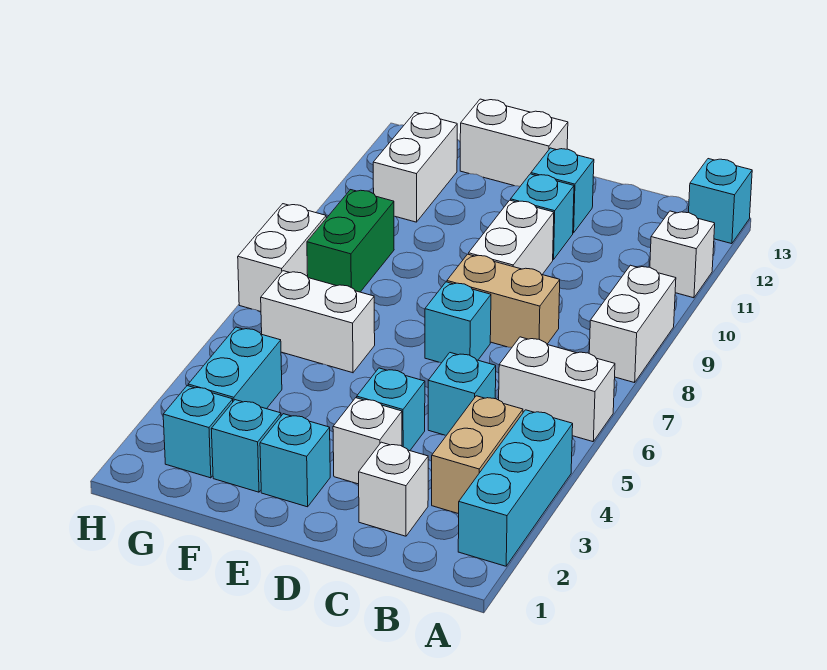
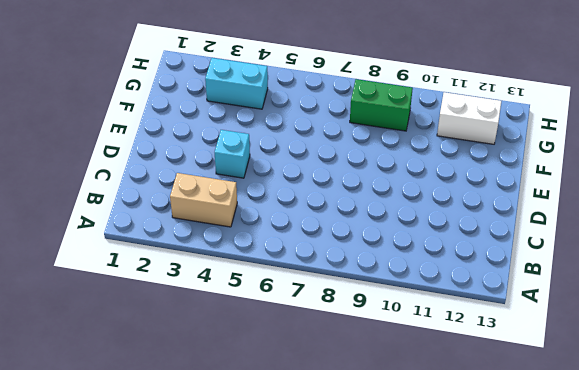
none -> cyan brick A2:A4 level 1
none -> white brick A6:B6 level 1
none -> white brick A8:A9 level 1

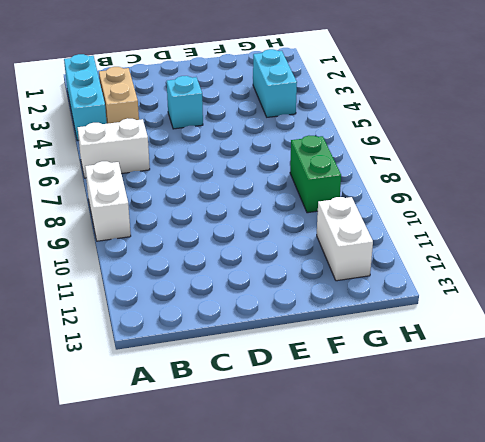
none -> white brick A11 level 1
none -> cyan brick A13 level 1
none -> white brick C2 level 1

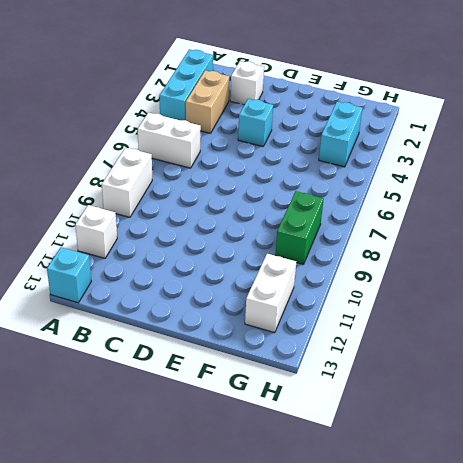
none -> cyan brick C5 level 1
none -> tan brick C8:D8 level 1
none -> white brick D3 level 1

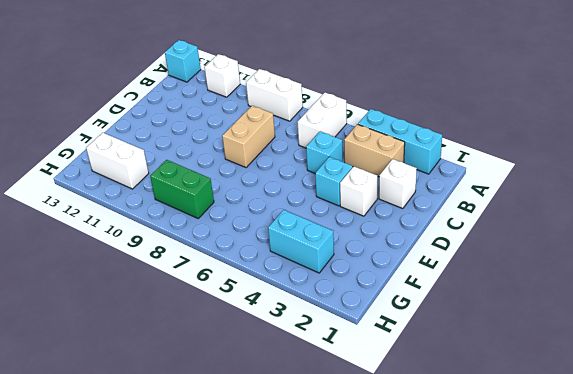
none -> cyan brick D7 level 1
none -> white brick D9:D10 level 1
none -> cyan brick D11 level 1

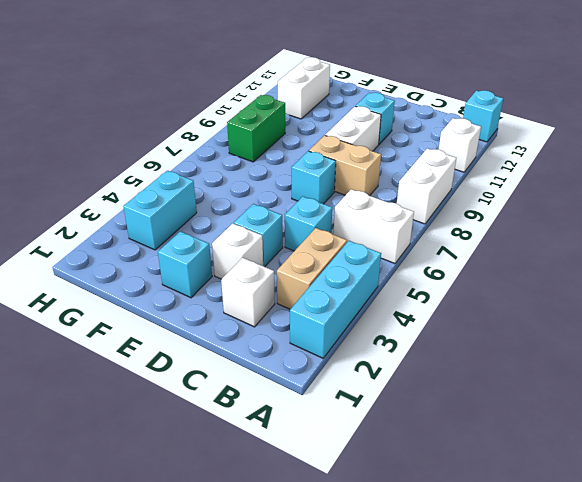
none -> cyan brick D12 level 1
none -> white brick E13:F13 level 1
none -> cyan brick F2 level 1

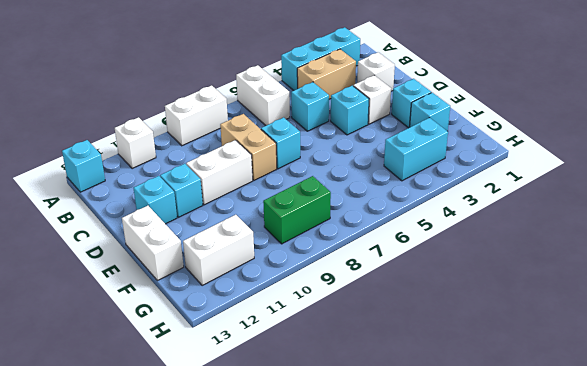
none -> white brick F6:G6 level 1
none -> cyan brick G2 level 1
none -> white brick H7:H8 level 1

